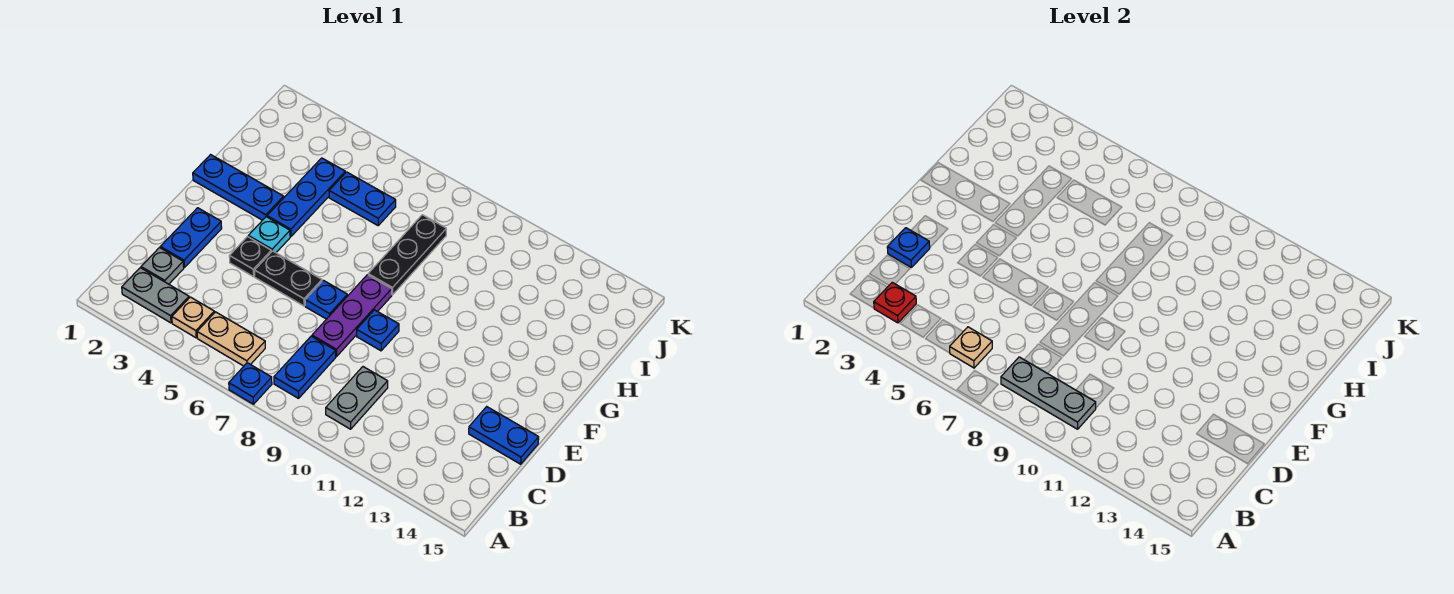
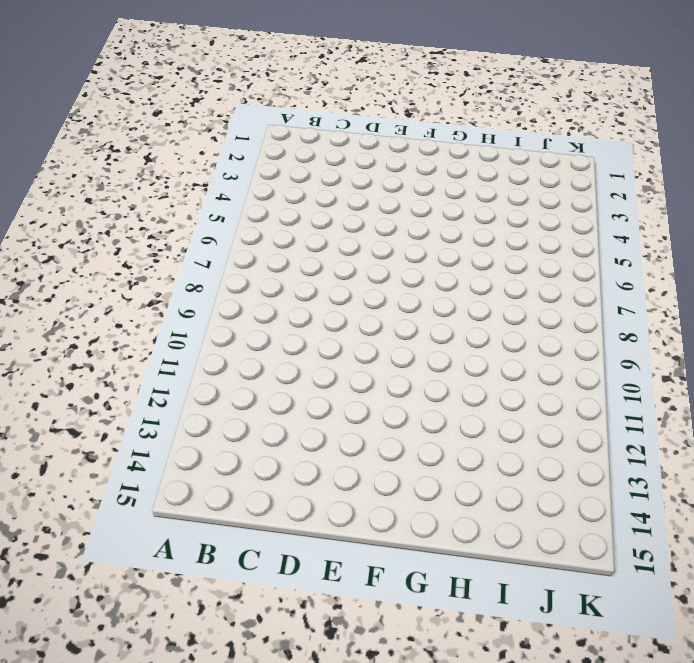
none -> blue plate A7 level 1
none -> grey plate B2:B3 level 1
none -> tan plate B4 level 1

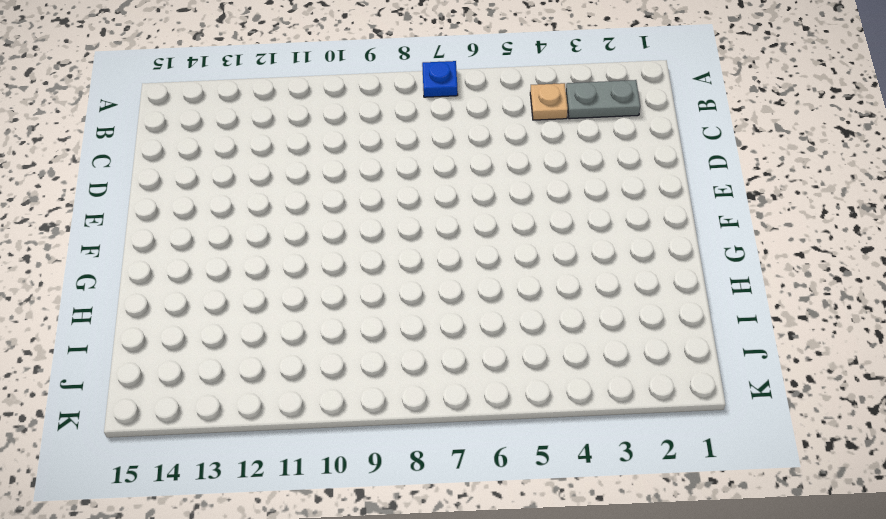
none -> tan plate B5:B6 level 1
none -> blue plate B8:C8 level 1
none -> grey plate B10:C10 level 1

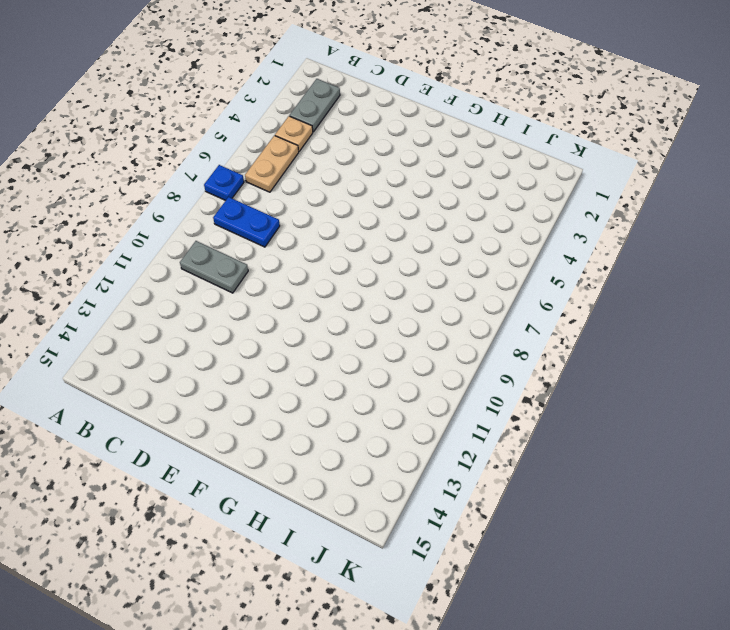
none -> grey plate C2 level 1
none -> blue plate D2:E2 level 1
none -> purple plate D8:F8 level 1

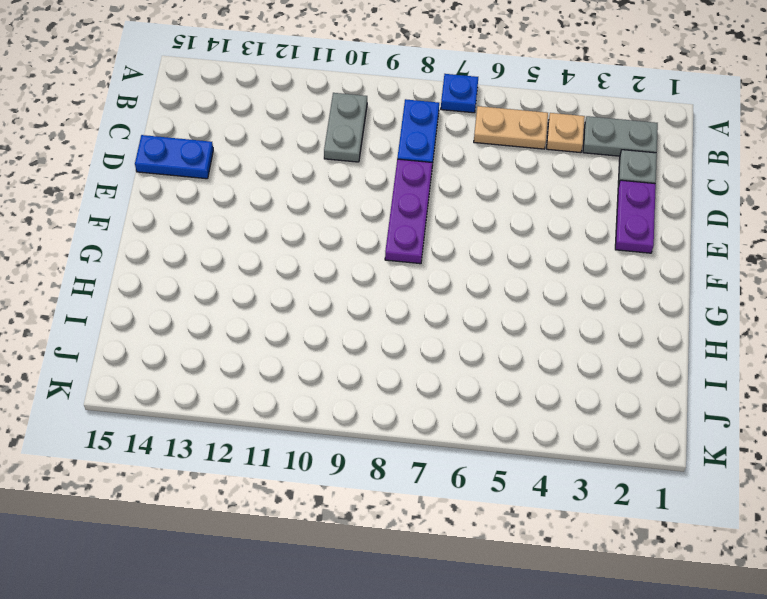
purple plate D2:E2 level 1 -> blue plate D2:E2 level 1
none -> black plate E4 level 1
none -> black plate E5:E6 level 1
none -> blue plate E7 level 1

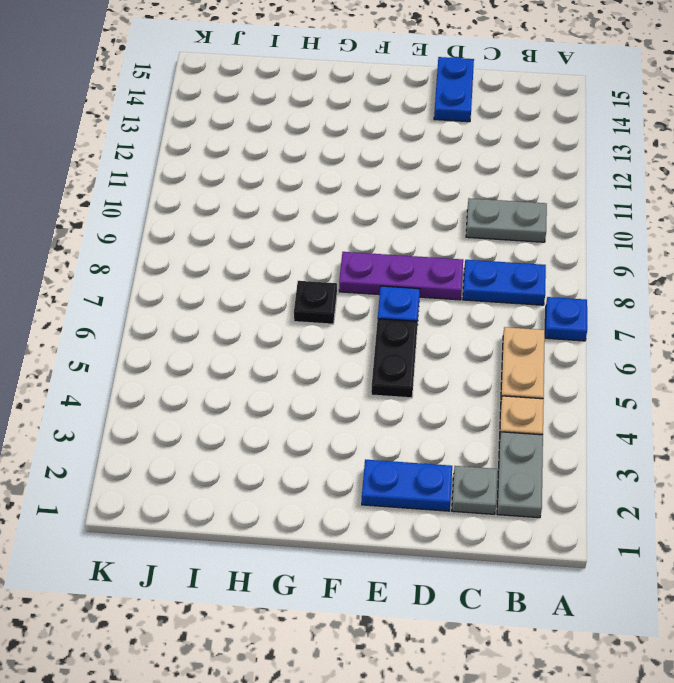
black plate G7 level 1 -> black plate E4 level 1
none -> blue plate E9 level 1
none -> cyan plate F4 level 1
none -> blue plate G1:G3 level 1

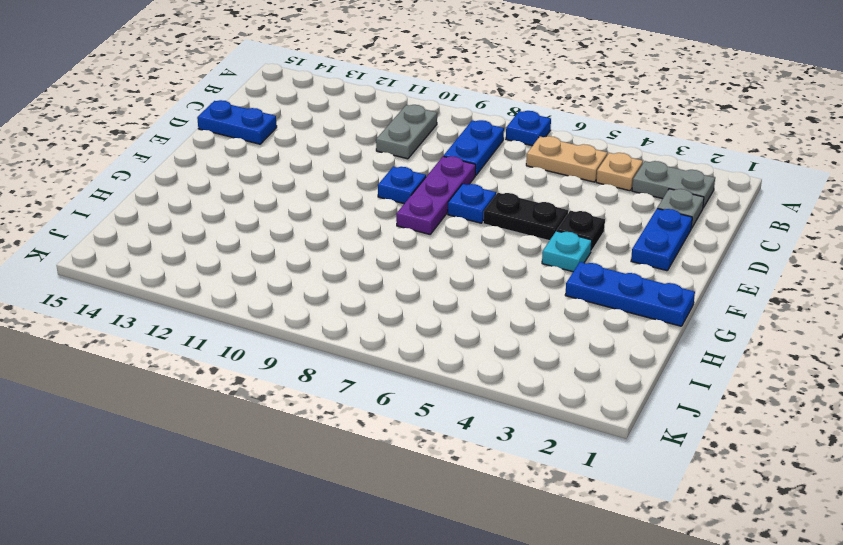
none -> blue plate G4:I4 level 1
none -> black plate G8:I8 level 1
none -> blue plate I5:I6 level 1

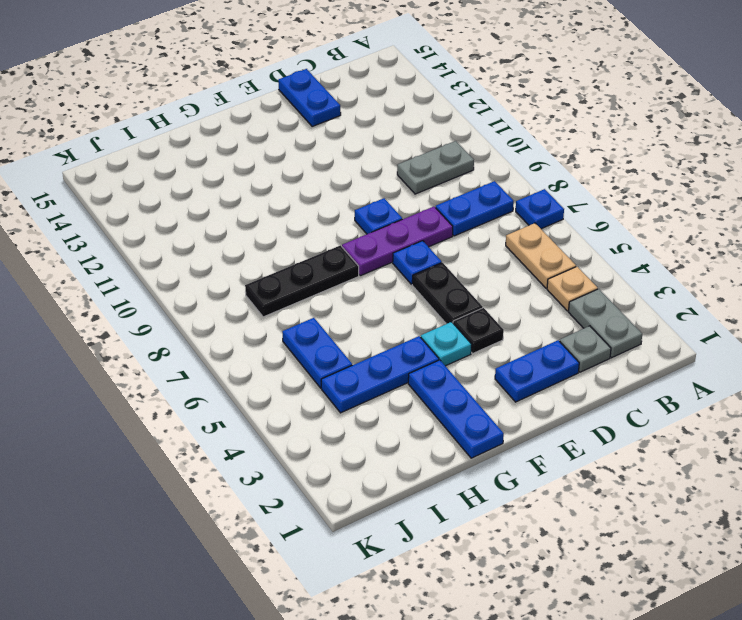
none -> red plate B3 level 2
none -> tan plate B6 level 2
none -> grey plate B8:B10 level 2

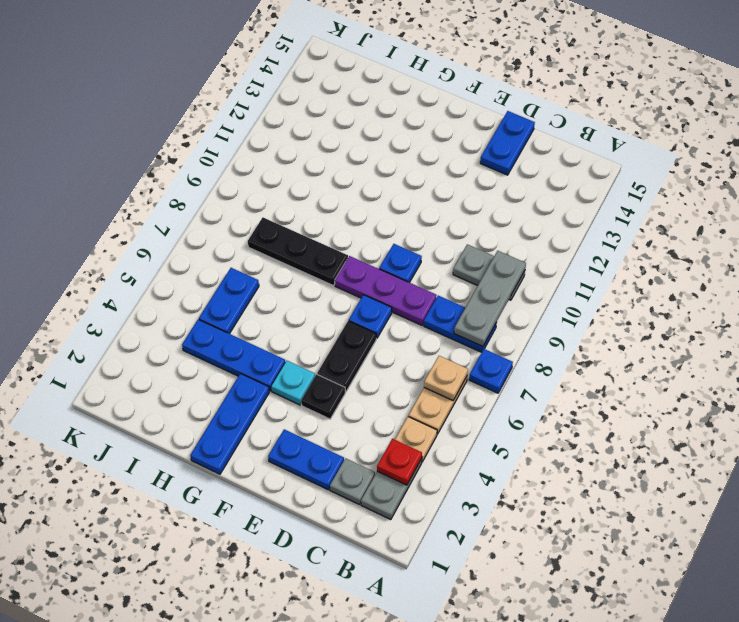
none -> blue plate D2 level 2

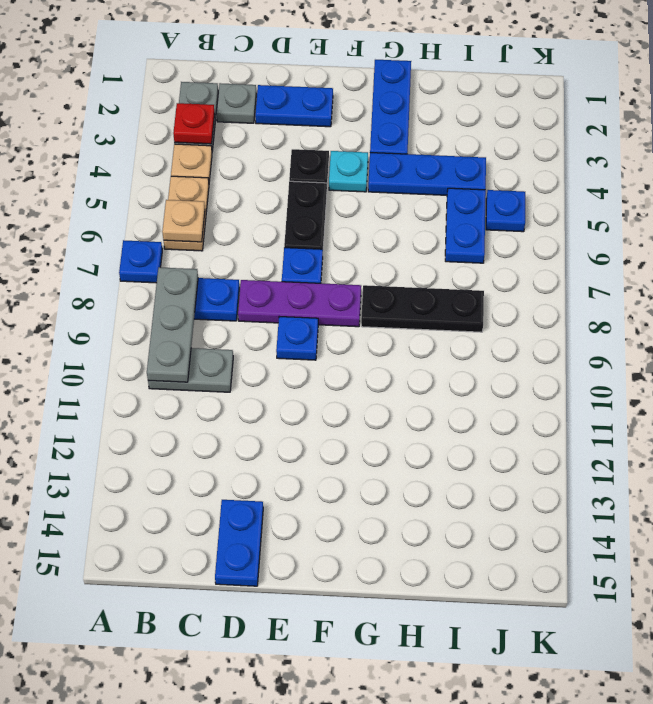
blue plate J5 level 1 -> blue plate D2 level 2

